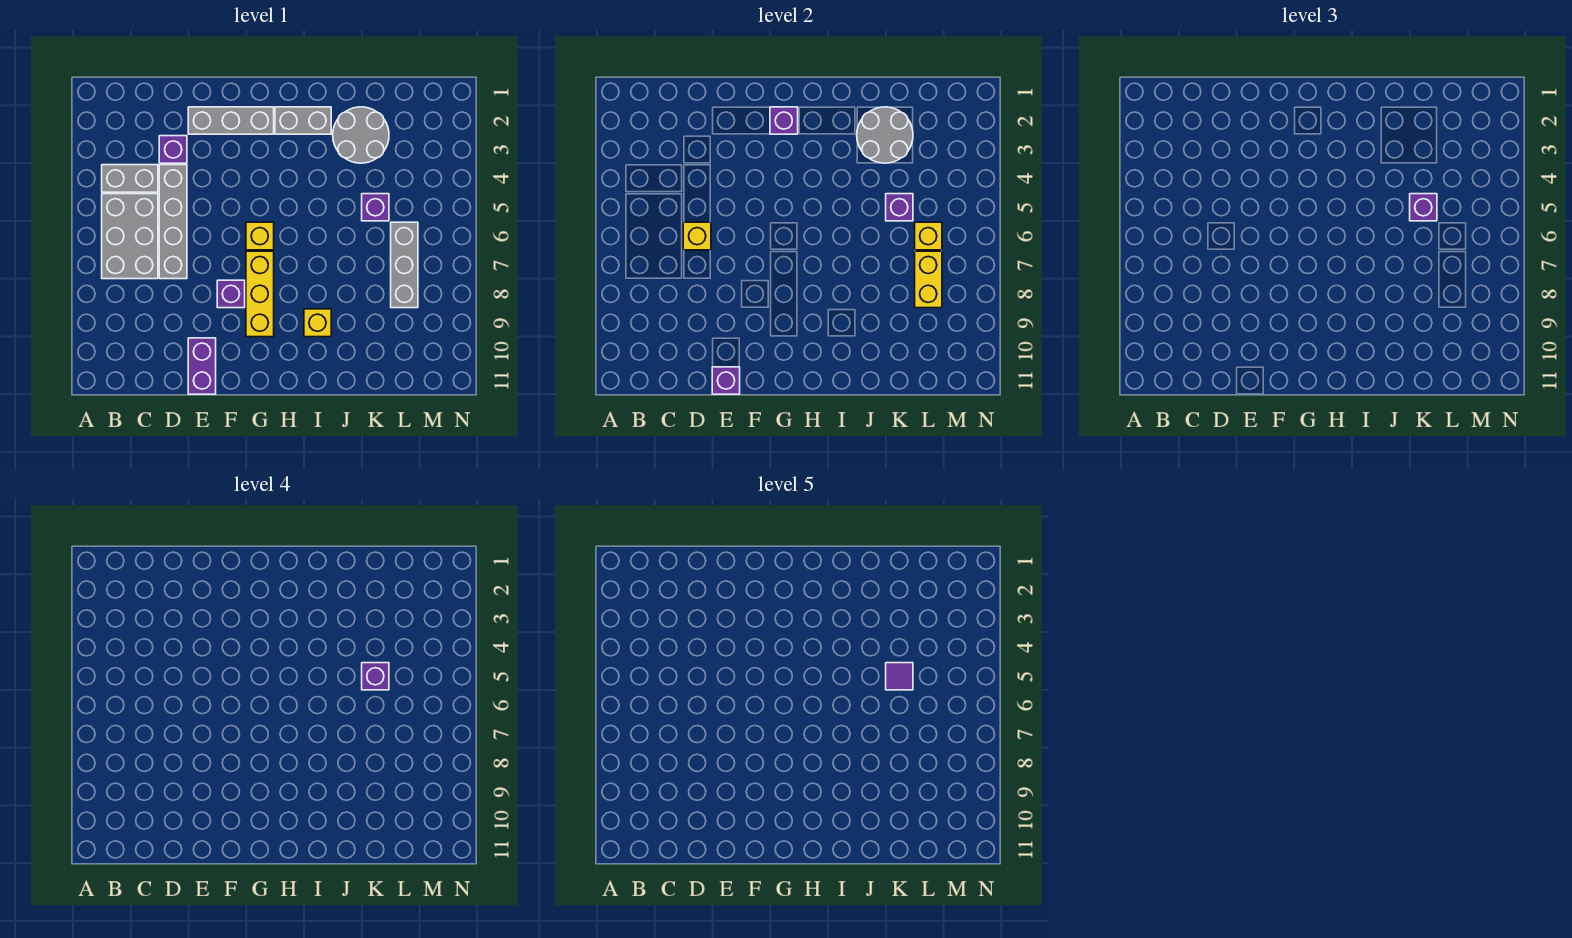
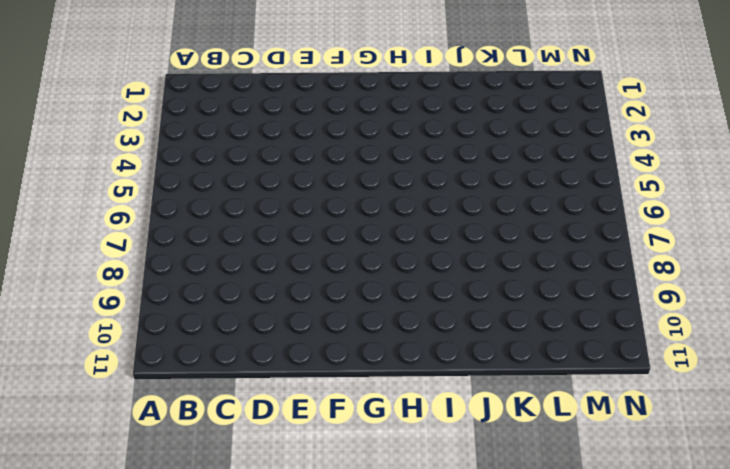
none -> grey brick B4:C4 level 1
none -> grey brick B5:C7 level 1
none -> purple brick D3 level 1

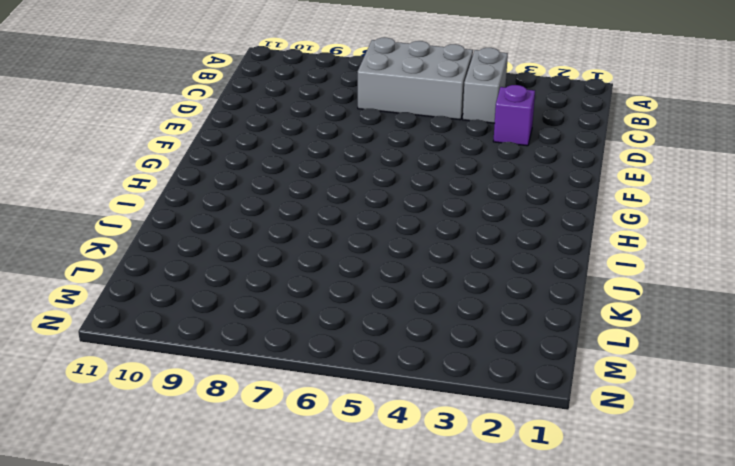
none -> grey brick D4:D7 level 1
none -> grey brick E2:G2 level 1
none -> purple brick E10:E11 level 1

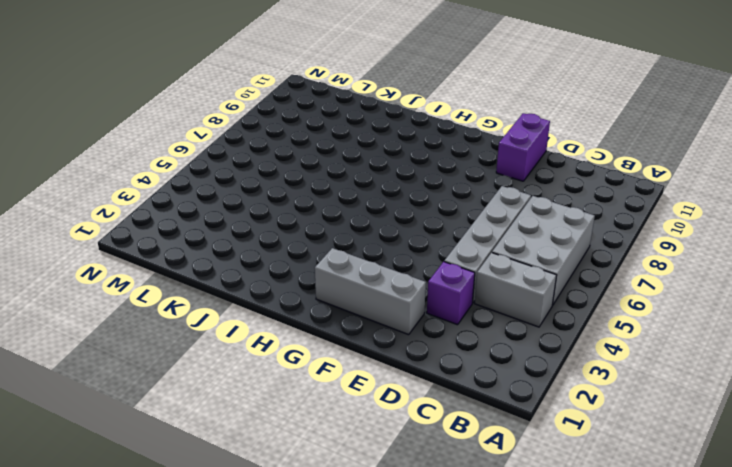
none -> purple brick F8 level 1
none -> yellow brick G6 level 1
none -> yellow brick G7:G9 level 1

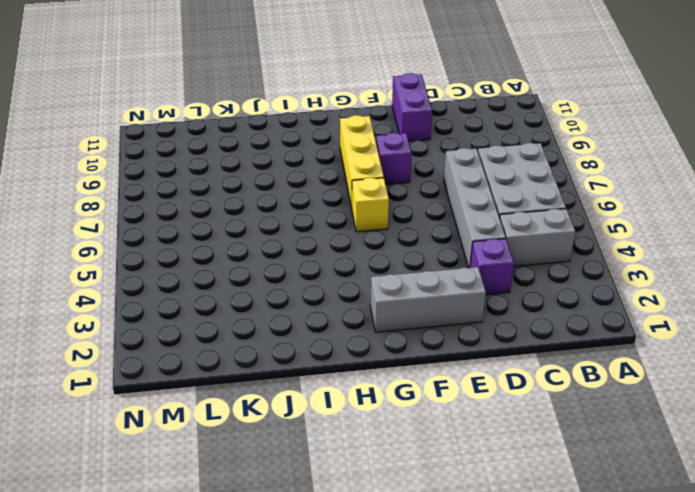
none -> grey brick H2:I2 level 1
none -> yellow brick I9 level 1
none -> grey round brick J2:K3 level 1

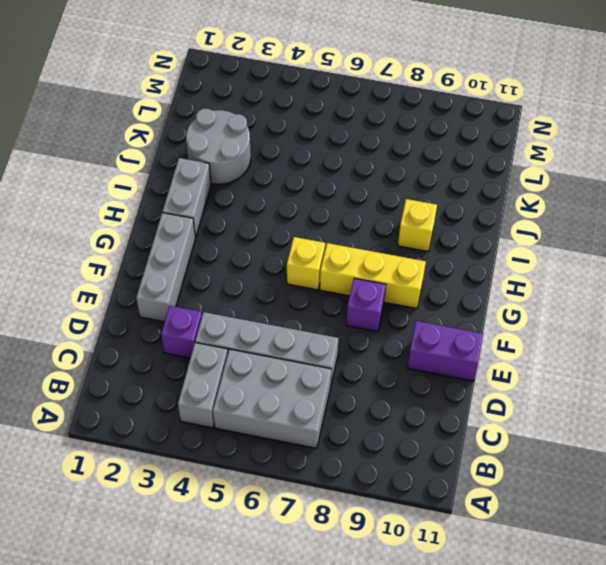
none -> purple brick K5 level 1
none -> grey brick L6:L8 level 1
none -> yellow brick D6 level 2

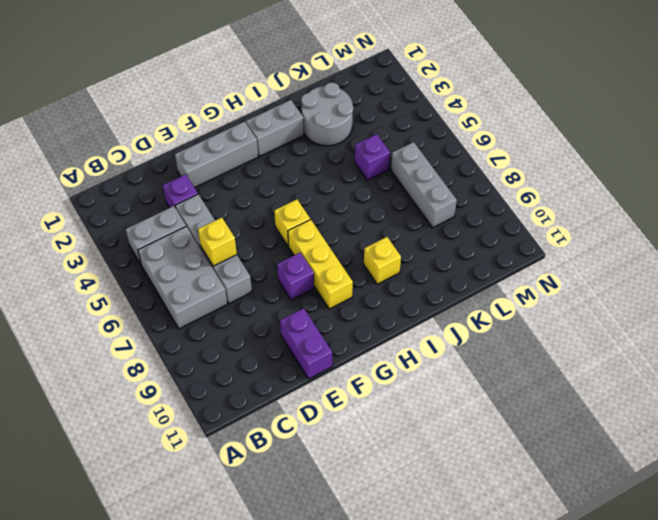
none -> purple brick E11 level 2
none -> purple brick G2 level 2
none -> grey round brick J2:K3 level 2

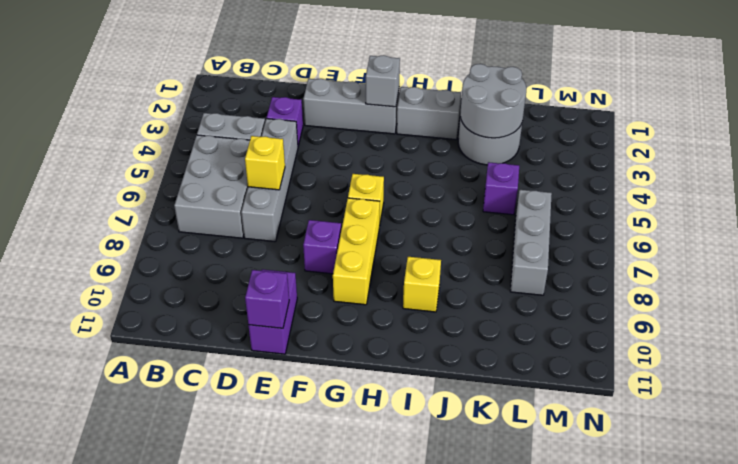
grey brick G2 level 2 -> purple brick G2 level 2
none -> purple brick K5 level 2
none -> yellow brick L6 level 2
none -> yellow brick L7:L8 level 2

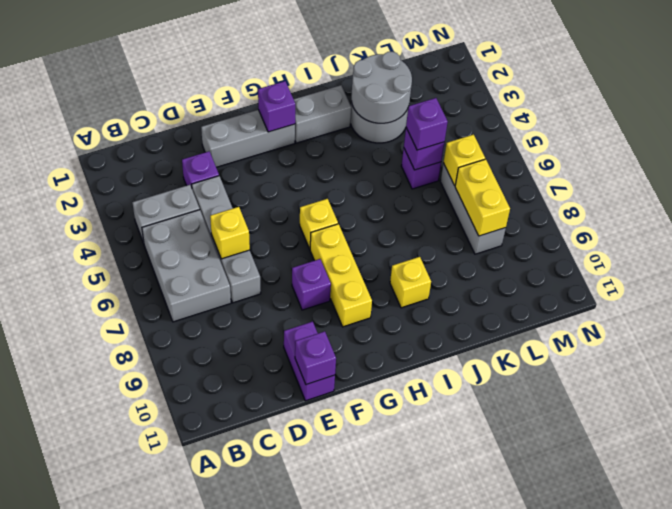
none -> purple brick K5 level 4
none -> purple tile K5 level 5

